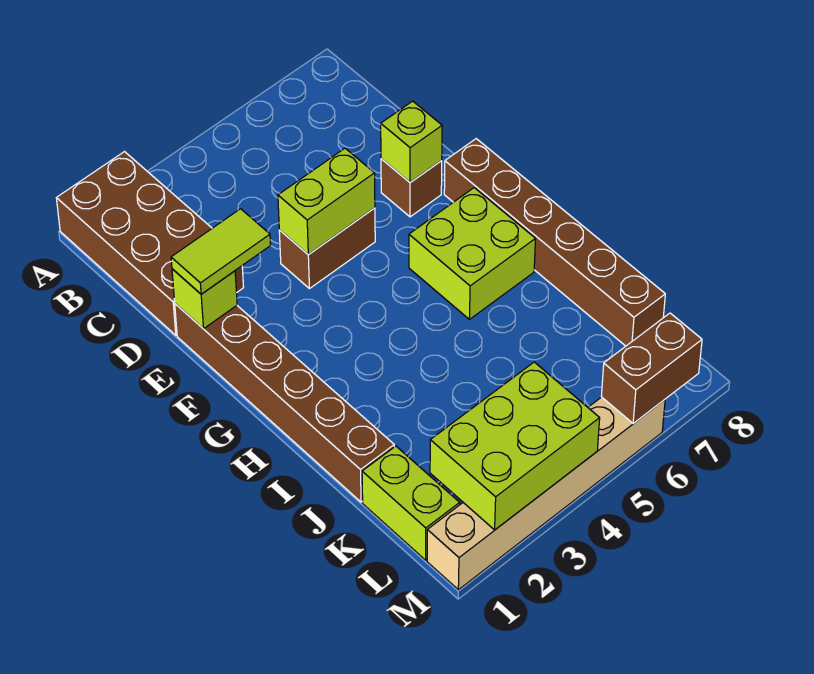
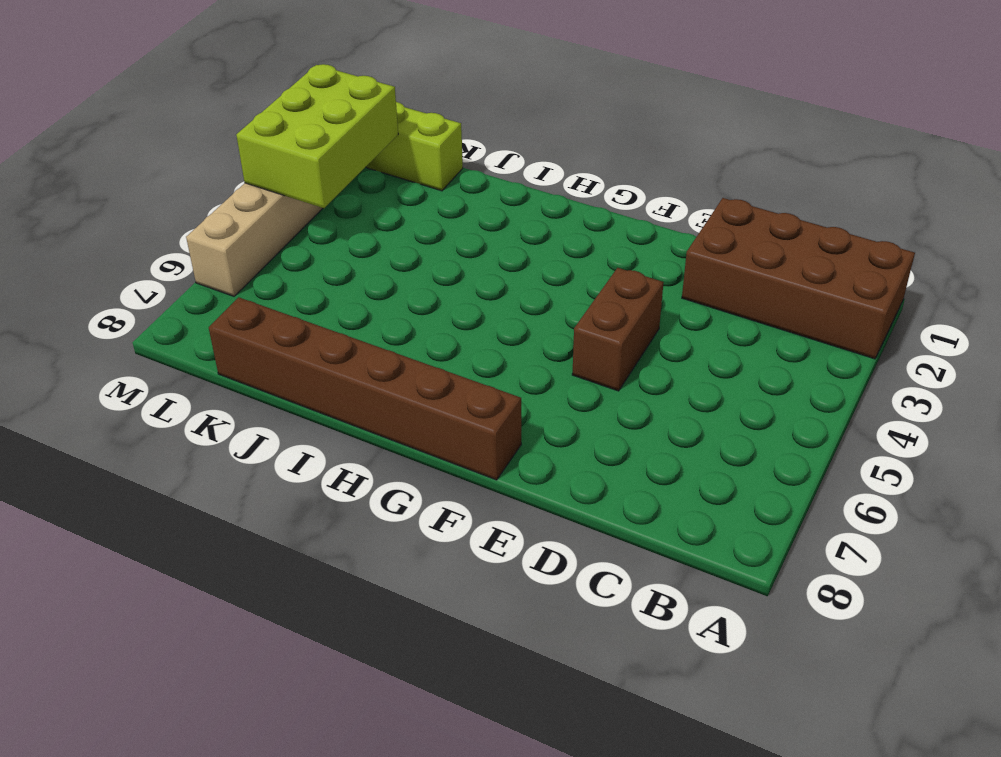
none -> brown brick E1:J1 level 1
none -> brown brick E7 level 1
none -> lime brick G6:H7 level 1

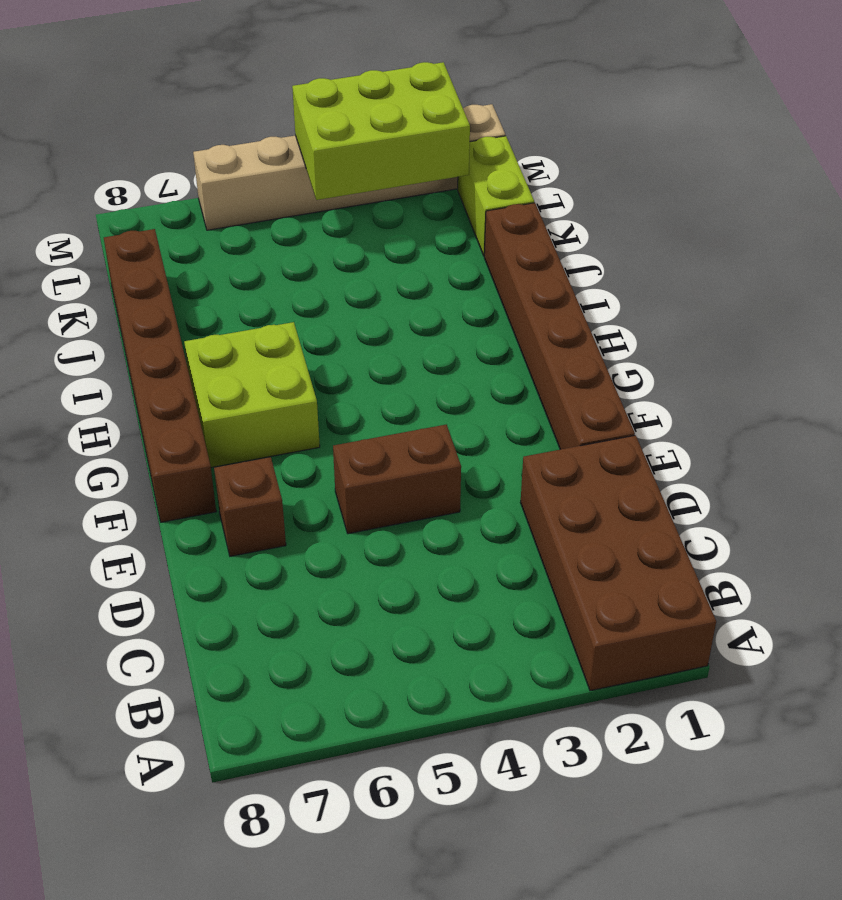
none -> lime brick E1 level 2
none -> lime brick E4:E5 level 2
none -> lime brick E7 level 2

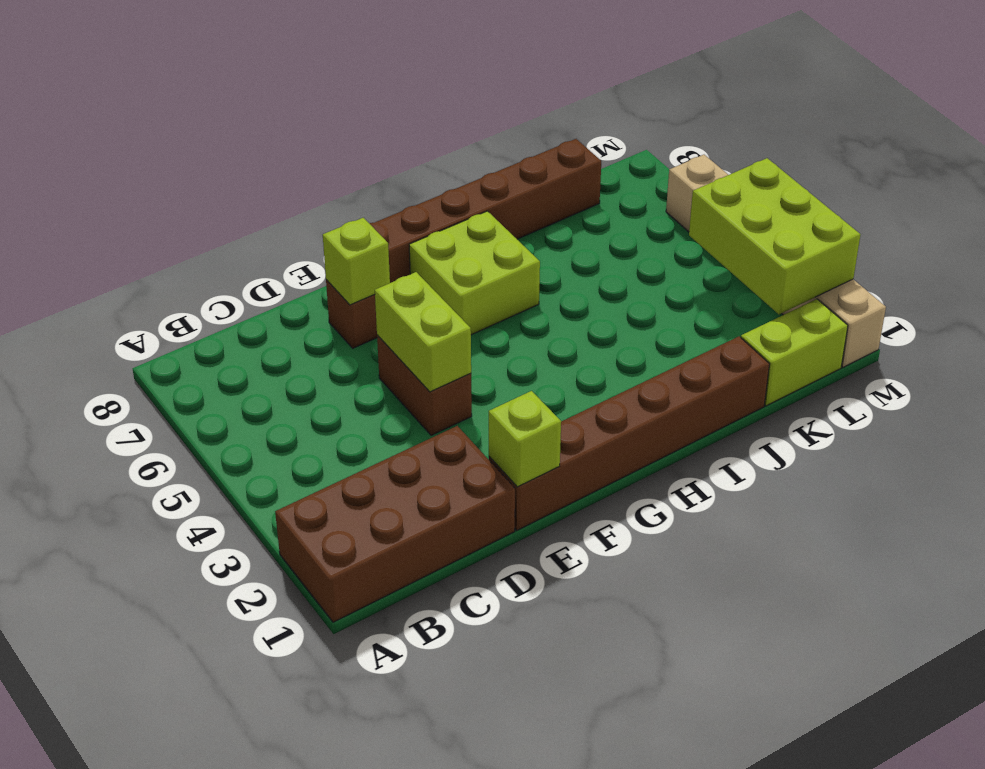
none -> brown brick M6:M7 level 2
none -> lime tile E1:E2 level 3

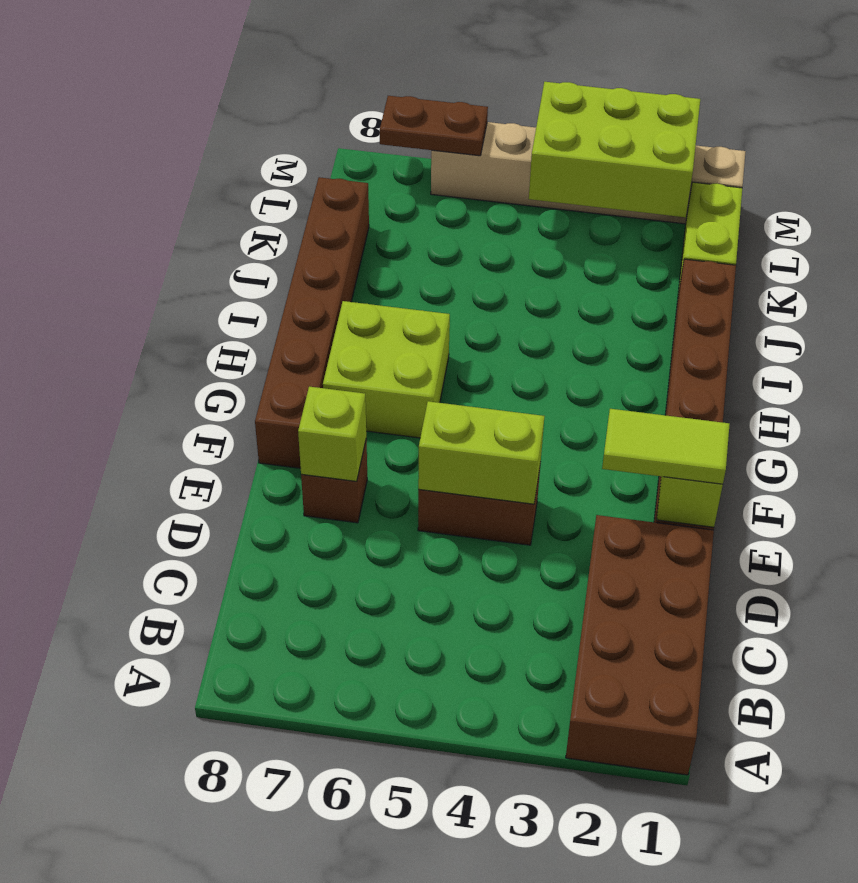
brown plate M6:M7 level 2 -> brown brick M6:M7 level 2

